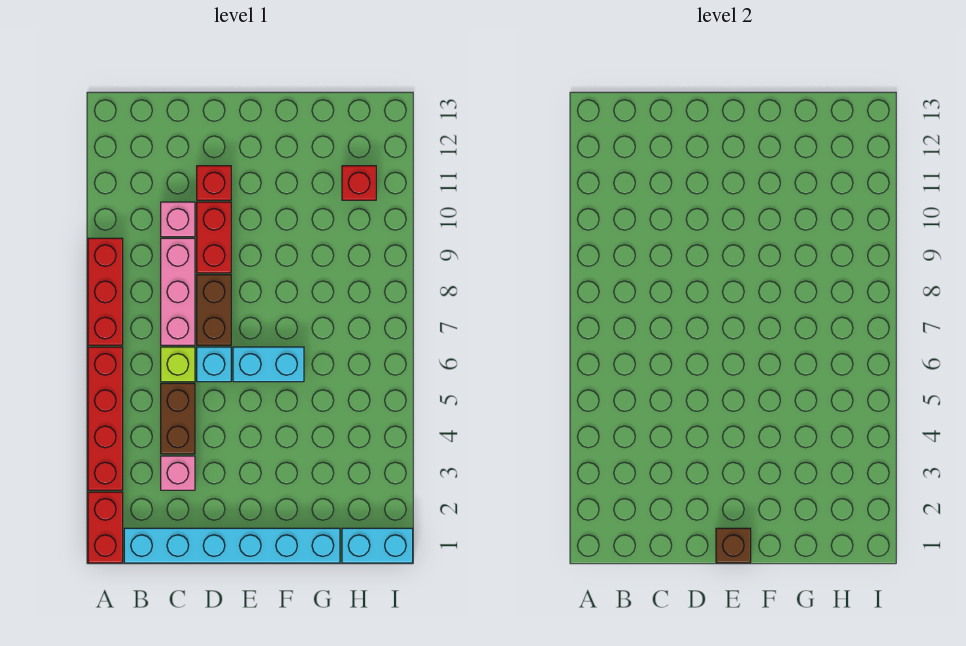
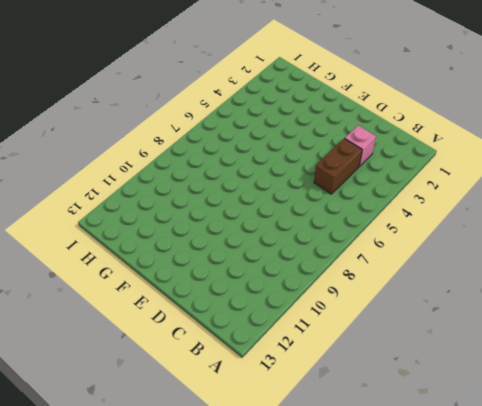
none -> red brick A1:A2 level 1
none -> red brick A3:A6 level 1
none -> red brick A7:A9 level 1

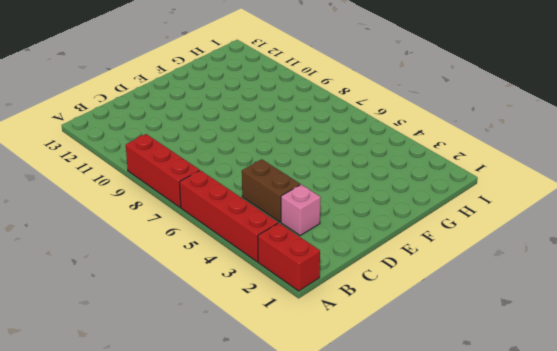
none -> cyan brick B1:G1 level 1
none -> lime brick C6 level 1
none -> pink brick C7:C9 level 1

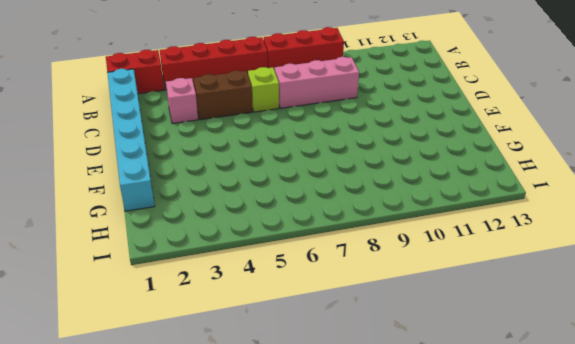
none -> pink brick C10 level 1
none -> cyan brick D6 level 1
none -> brown brick D7:D8 level 1

